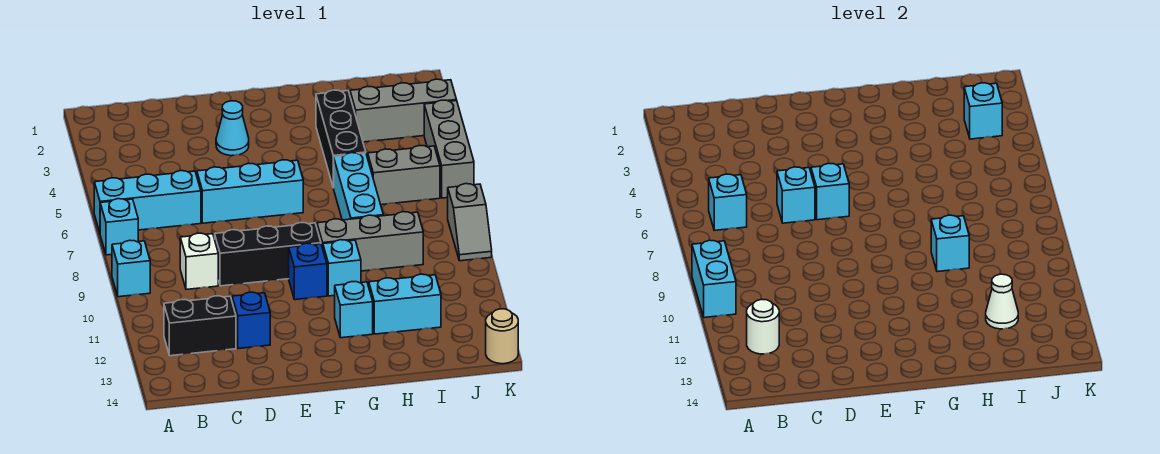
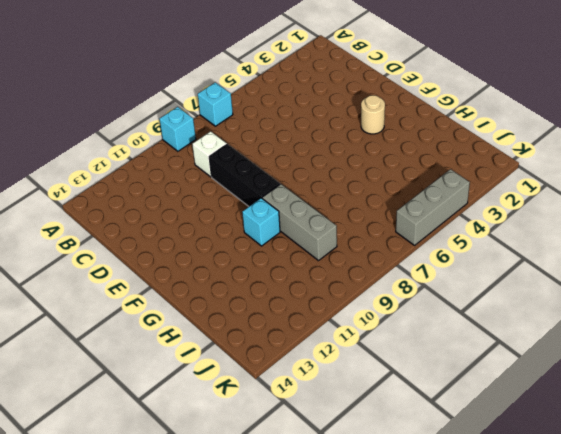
tan round brick F3 level 1 -> tan round brick K14 level 1
none -> cyan brick A6:C6 level 1
none -> black brick B12:C12 level 1
none -> cyan brick D6:F6 level 1

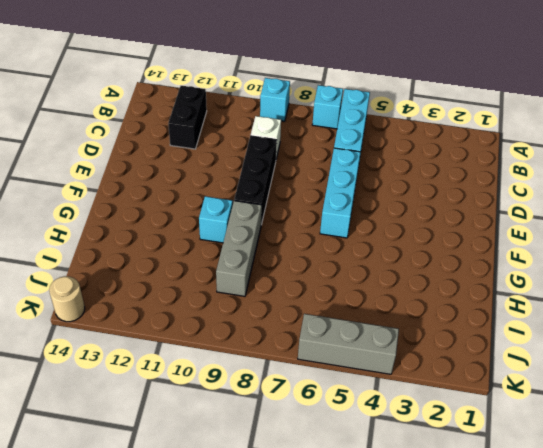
none -> blue brick D12 level 1
none -> cyan cone E3 level 1
none -> blue brick F10 level 1

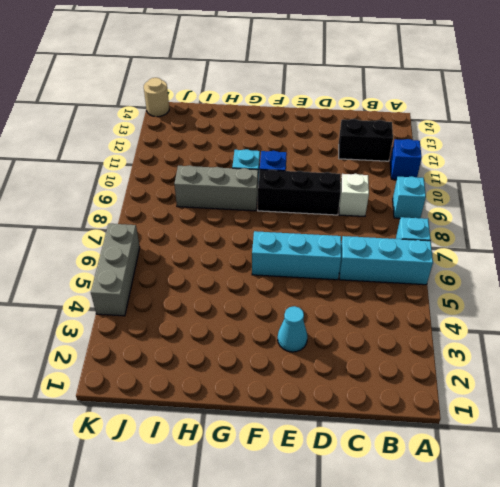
blue brick A11 level 1 -> blue brick D12 level 1
none -> cyan brick G12 level 1
none -> black brick H3:H5 level 1
none -> cyan brick H6:H8 level 1

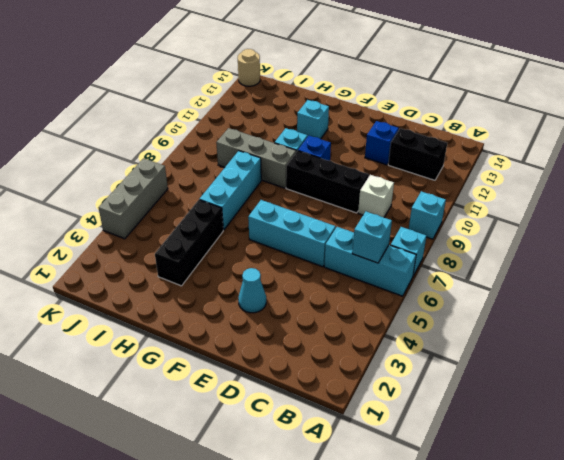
none -> cyan brick H12:I12 level 1
none -> grey brick I3:K3 level 1
none -> grey brick I6:J6 level 1

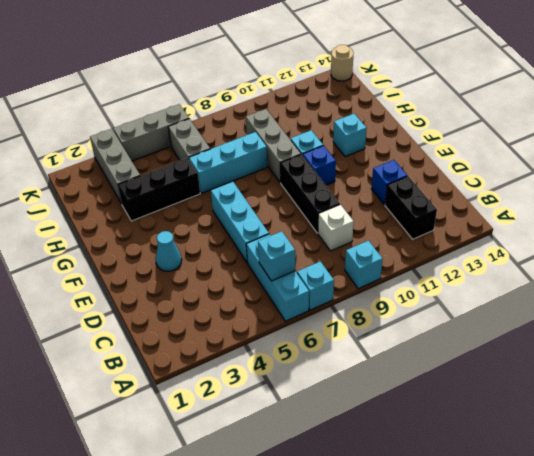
none -> cyan brick H12:I12 level 1
none -> grey slope K8:K9 level 1 top 8
none -> cyan brick A9:A10 level 2

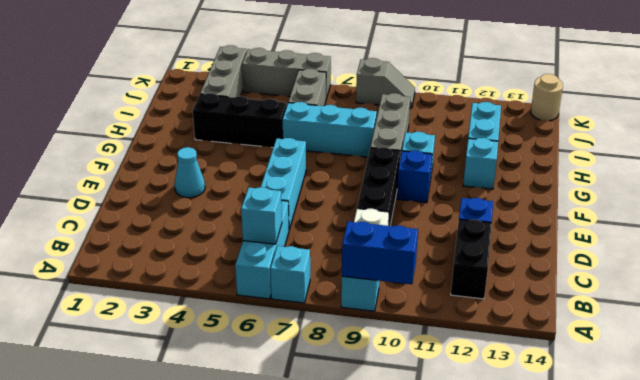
blue brick A9:A10 level 2 -> cyan brick A9:A10 level 2
none -> white round brick B12 level 2
none -> cyan brick D6 level 2
none -> cyan brick E6 level 2

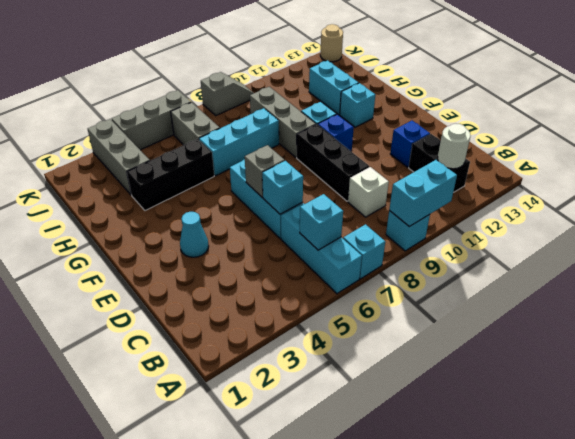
grey brick E6 level 2 -> cyan brick E6 level 2
none -> cyan brick H9 level 2
none -> white cone I12 level 2
none -> cyan brick J3 level 2

